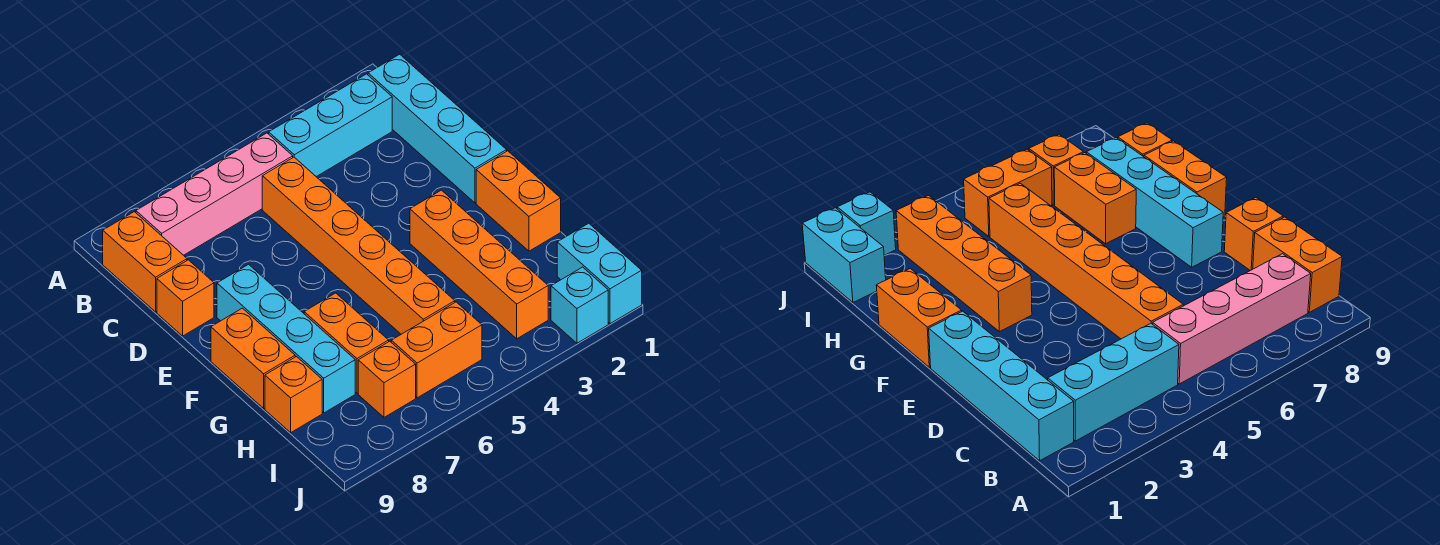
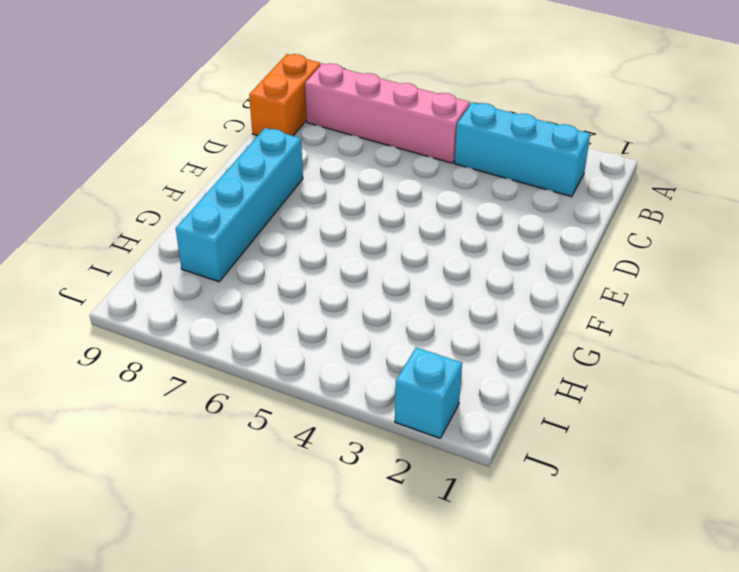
none -> cyan brick B1:E1 level 1
none -> orange brick C5:H5 level 1
none -> orange brick D9 level 1

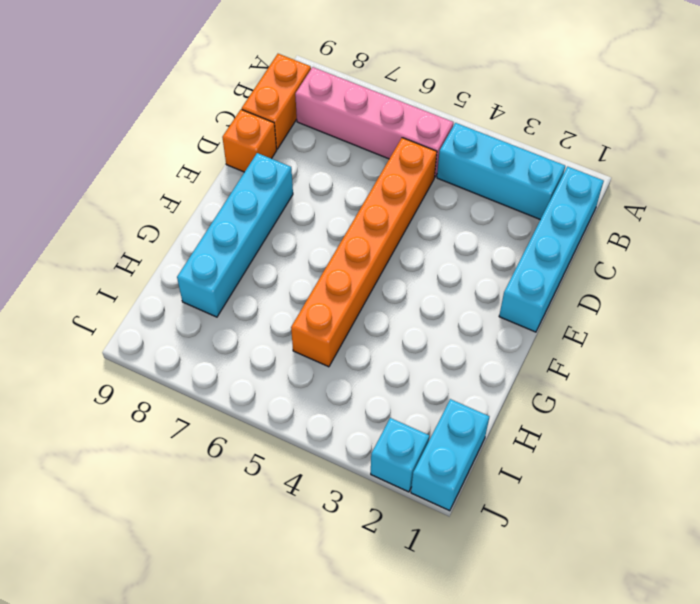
none -> orange brick F1:G1 level 1
none -> orange brick F3:I3 level 1
none -> orange brick F9:G9 level 1

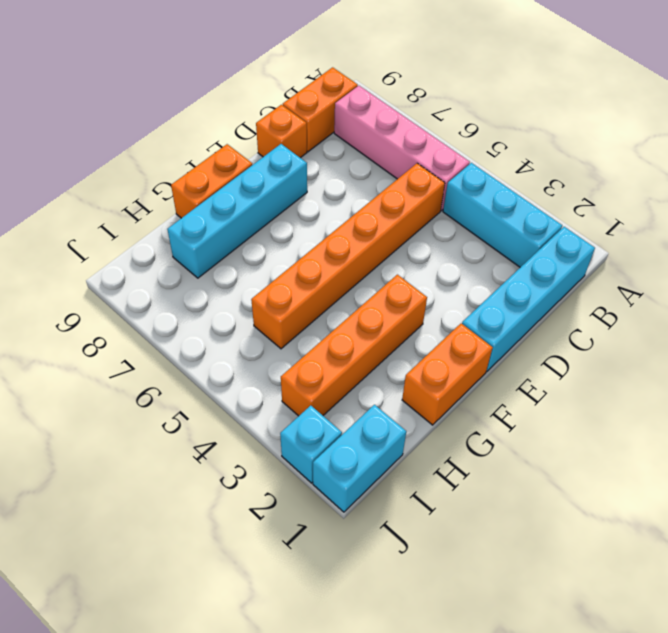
none -> orange brick G7:H7 level 1
none -> orange brick H9 level 1
none -> orange brick I5:I6 level 1

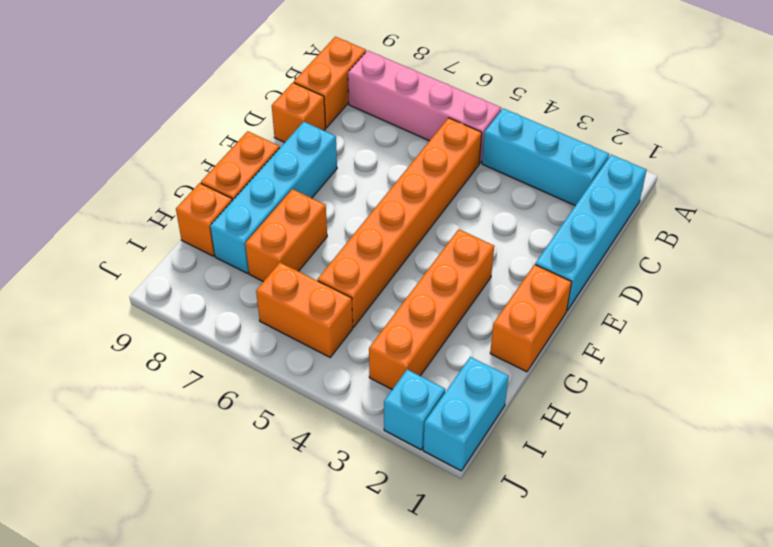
none -> orange brick I7 level 1

